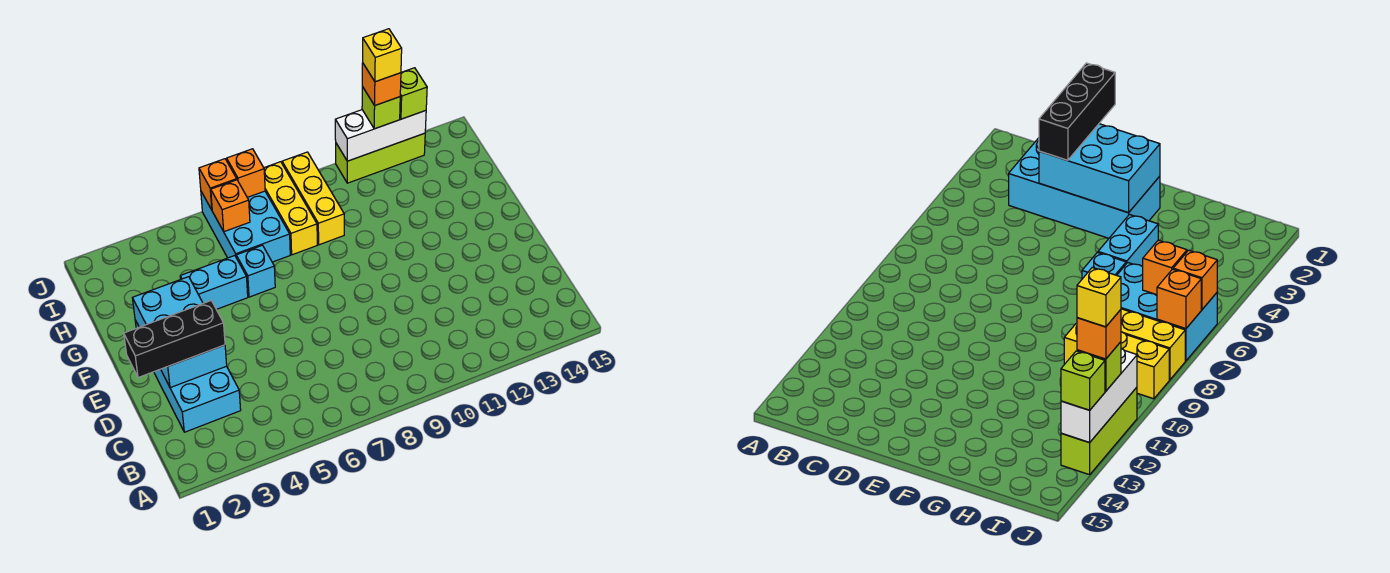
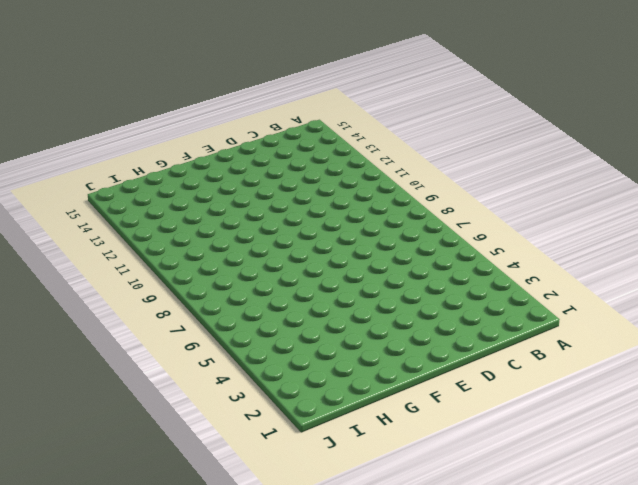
none -> cyan brick C2:F3 level 1
none -> cyan brick G4:G5 level 1
none -> cyan brick G6 level 1

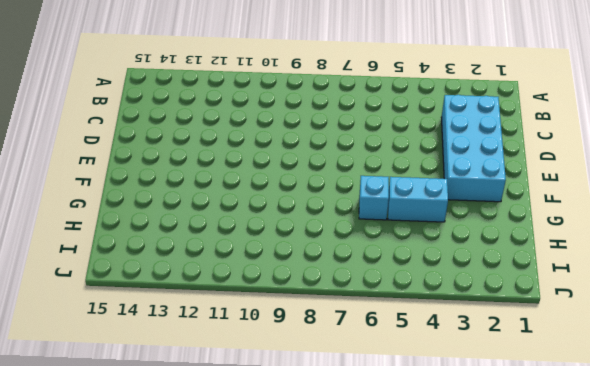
none -> cyan brick H6:J7 level 1
none -> yellow brick H8:J8 level 1
none -> yellow brick H9:J9 level 1

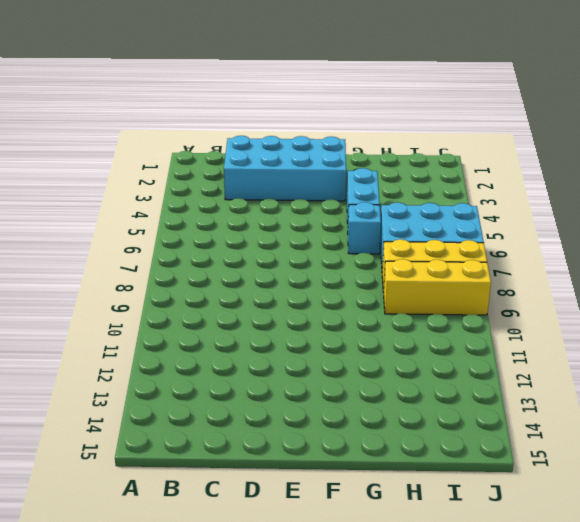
none -> lime brick J11:J13 level 1
none -> cyan brick D2:F3 level 2
none -> orange brick I6 level 2

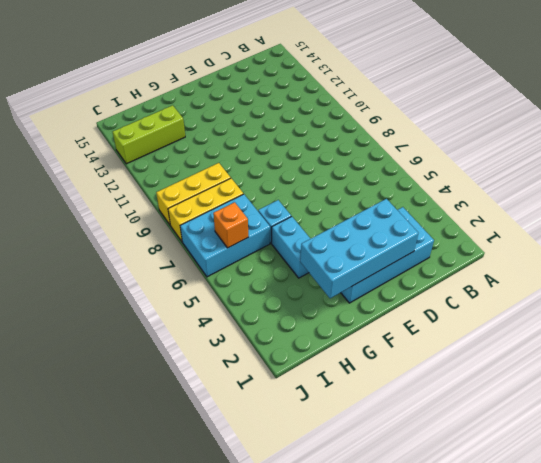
cyan brick D2:G3 level 2 -> cyan brick D2:F3 level 2
lime brick H13:J13 level 1 -> lime brick J11:J13 level 1
none -> orange brick J6 level 2
none -> orange brick J7 level 2
none -> white brick J11:J13 level 2

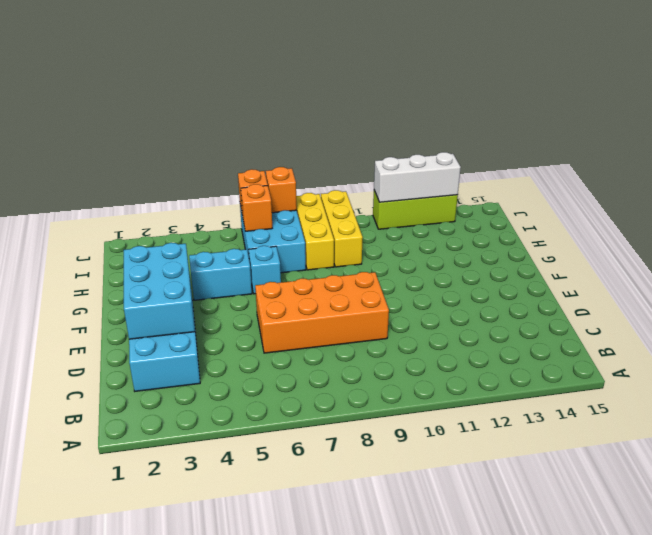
orange brick D6:E9 level 1 -> none
none -> black brick D1:D3 level 3
none -> lime brick J12 level 3
none -> lime brick J13 level 3

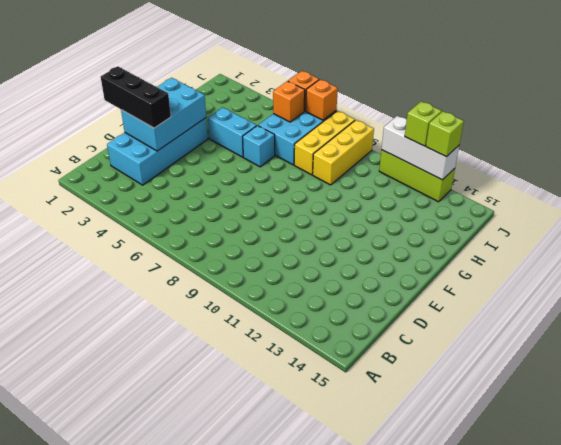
none -> orange brick J12 level 4
none -> yellow brick J12 level 5

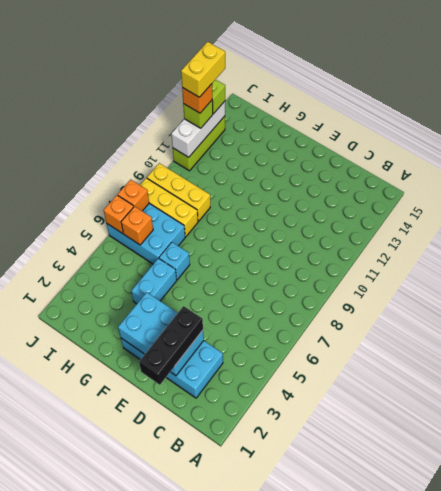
yellow brick J12:J13 level 5 -> yellow brick J12 level 5

